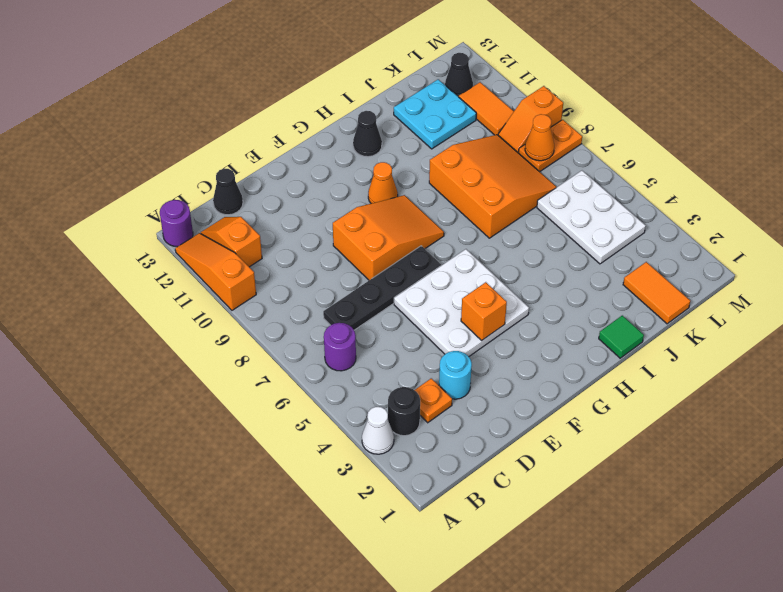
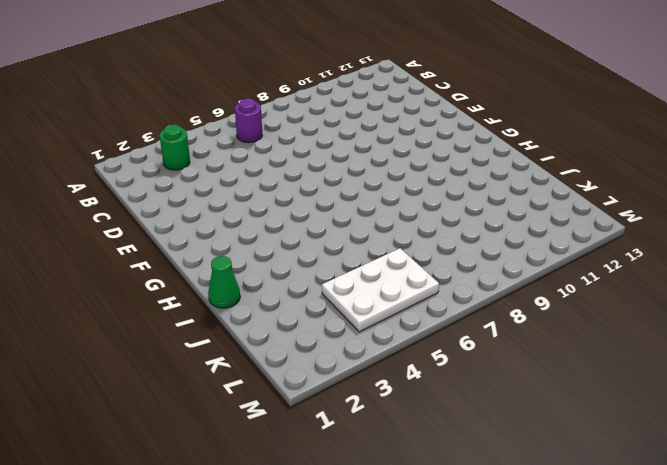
green round brick B3 level 1 -> black round brick B3 level 1
green cone I1 level 1 -> green tile I1 level 1
none -> white cone A3 level 1
none -> orange slope A10:A12 level 1 top 10
none -> purple round brick A13 level 1

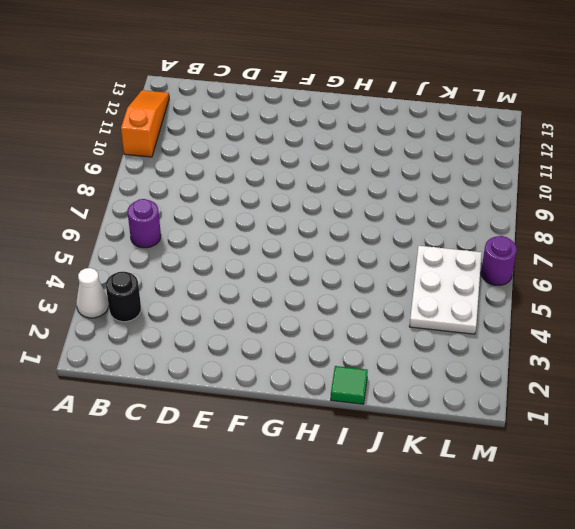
purple round brick M6 level 1 -> purple round brick A13 level 1
none -> orange slope B11:B12 level 1 top 11
none -> orange plate C3 level 1
none -> black plate C7:F7 level 1

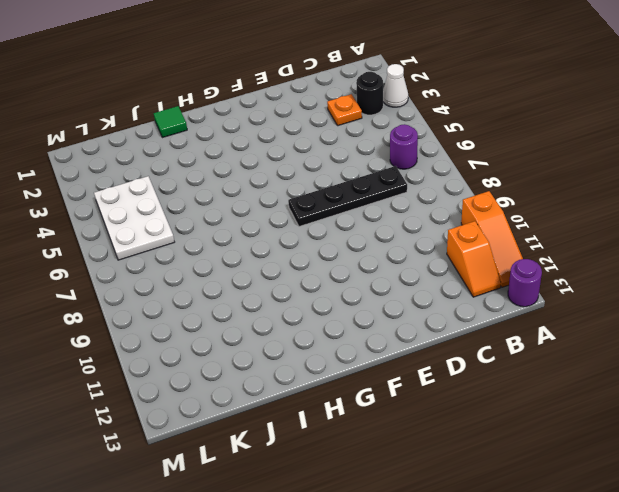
none -> black cone C13 level 1
none -> cyan round brick D3 level 1
none -> white plate E4:G6 level 1

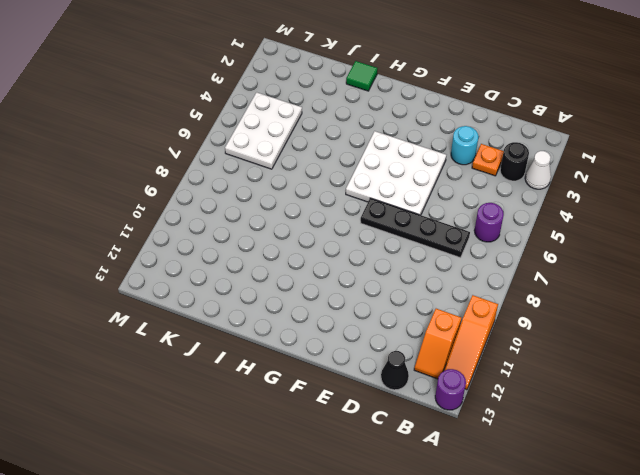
none -> orange slope E8:G9 level 1 top E
none -> orange cone G10 level 1
none -> black cone H12 level 1

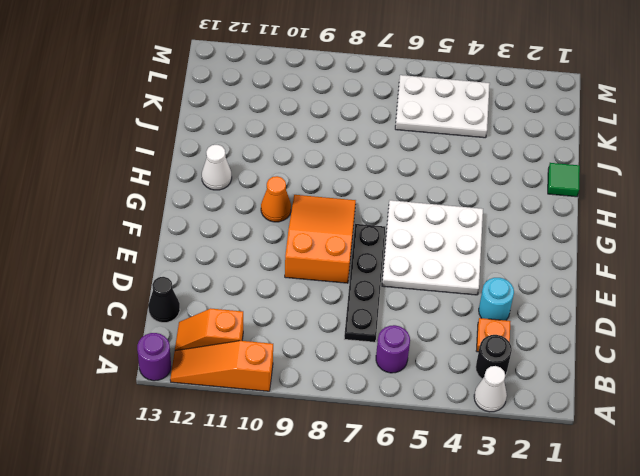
white cone H12 level 1 -> black cone H12 level 1
none -> orange slope I7:K9 level 1 top I
none -> cyan plate J11:K12 level 1
none -> orange tile K1:K2 level 1

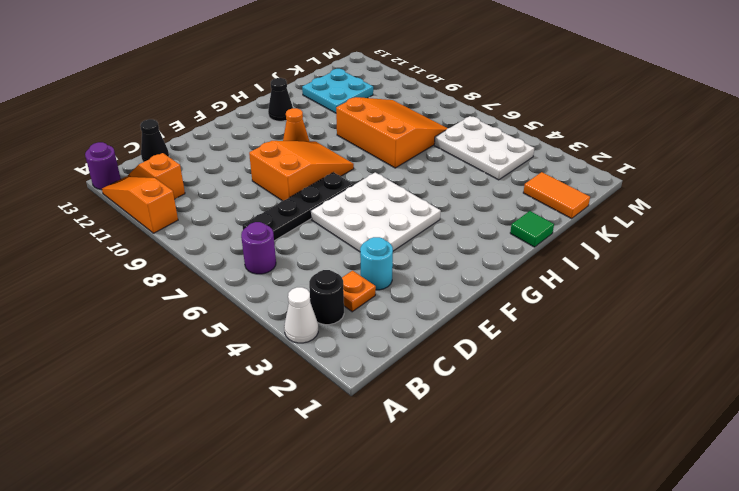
none -> orange plate L8:M8 level 1
none -> orange slope L9:M9 level 1 top M
none -> orange tile L10:L11 level 1

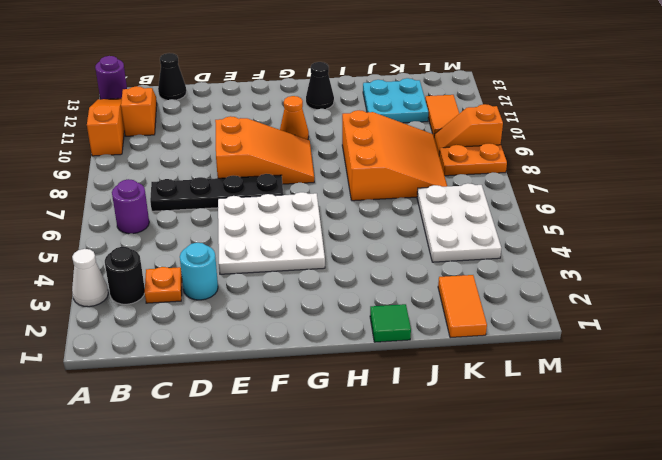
none -> black cone L12 level 1
none -> orange brick F4 level 2
none -> orange cone L8 level 2

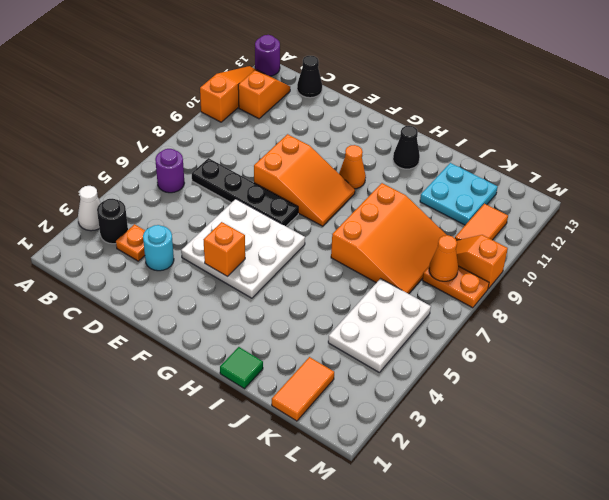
none -> black cone L12 level 1

